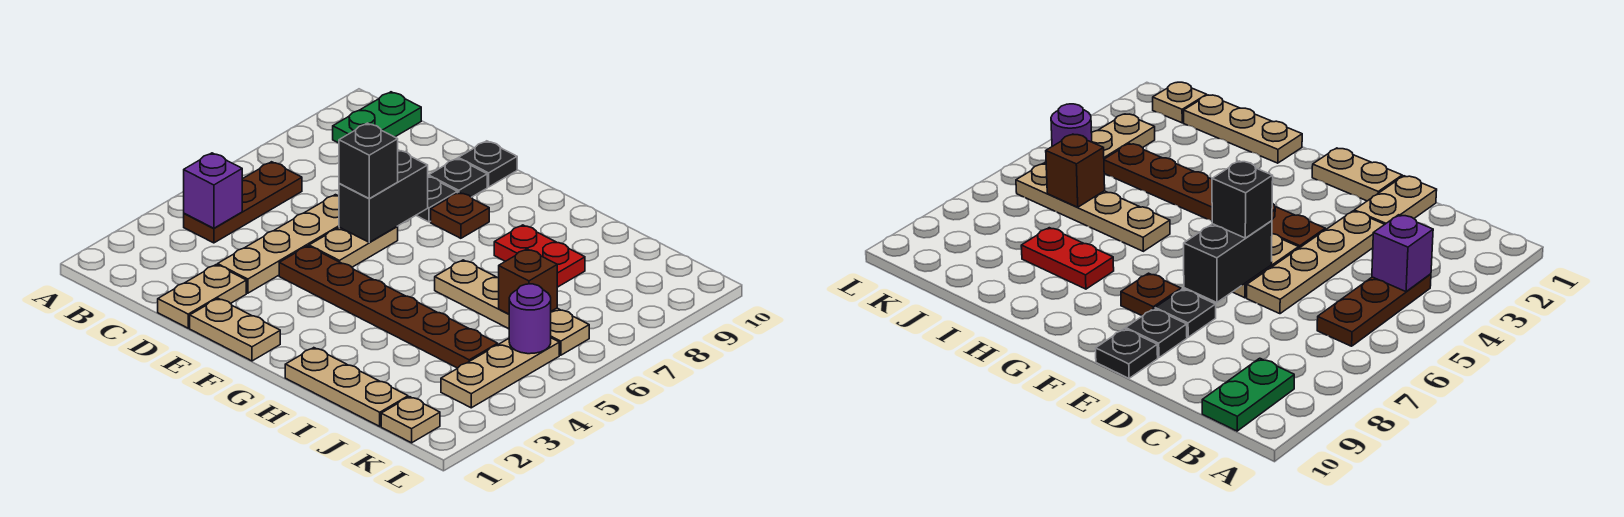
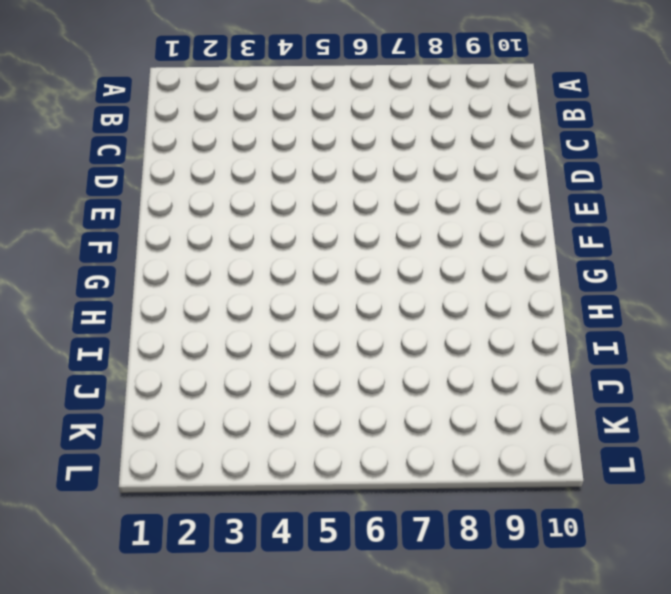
none -> brown plate B4:B6 level 1
none -> green plate B9:B10 level 1
none -> tan plate D1:D2 level 1

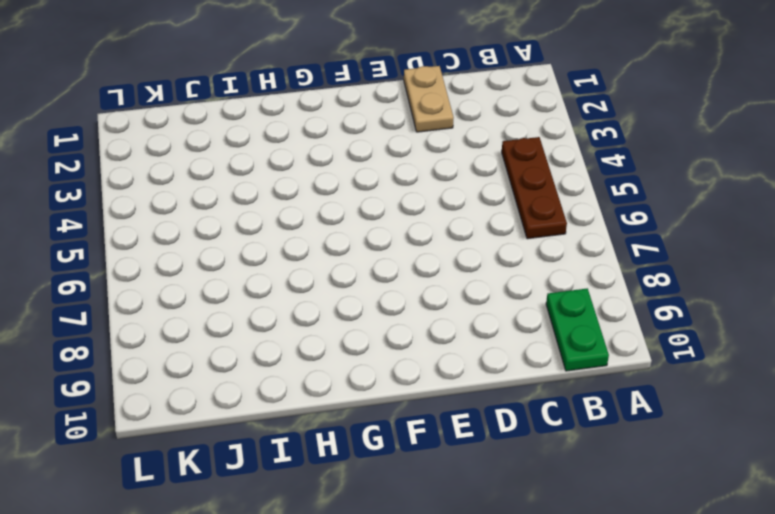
none -> tan plate D3:D6 level 1
none -> tan plate E1:F1 level 1
none -> brown plate E4:J4 level 1

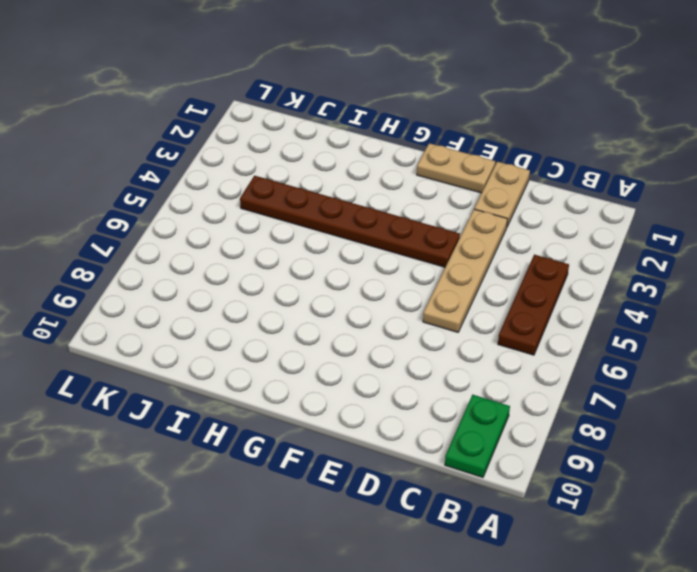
none -> tan plate E5:E6 level 1
none -> black plate E8 level 1
none -> black plate E9 level 1

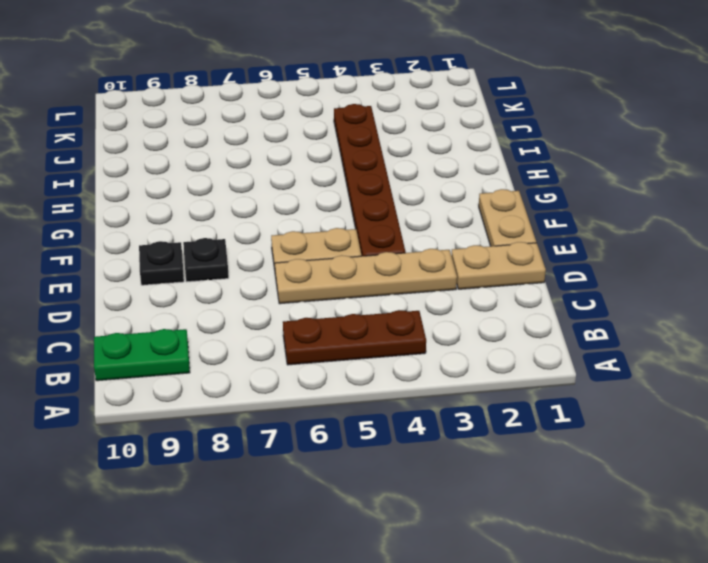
none -> black plate E10 level 1
none -> brown plate F8 level 1
none -> tan plate H1:J1 level 1

